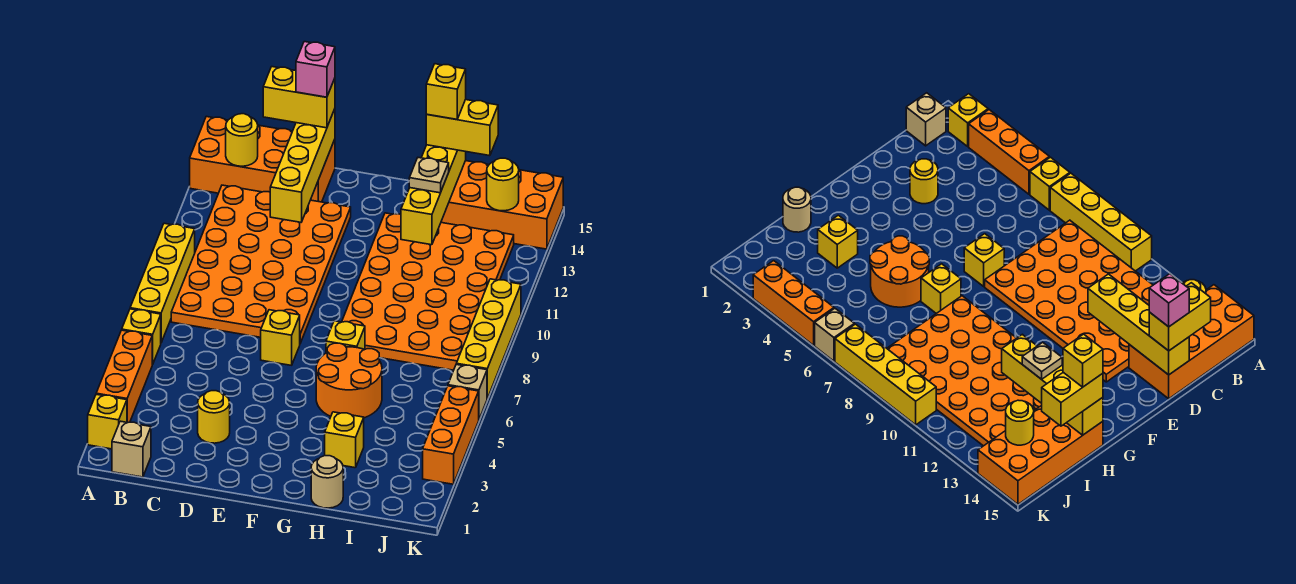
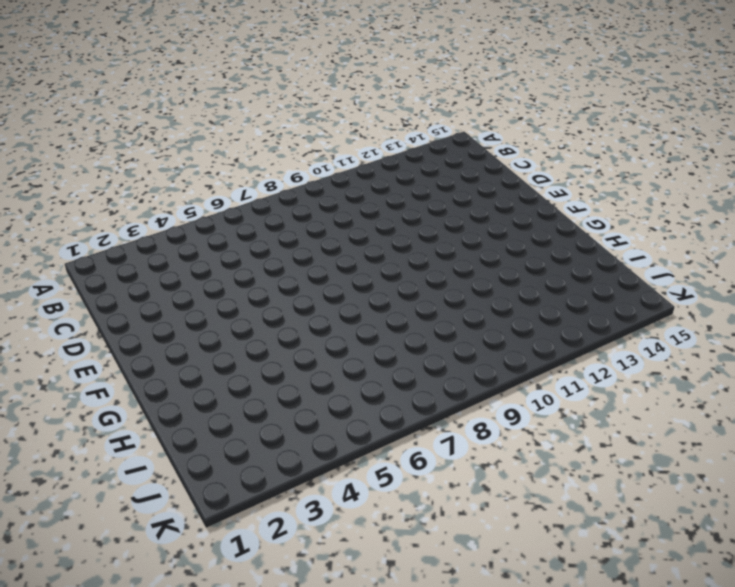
none -> yellow brick A2 level 1
none -> orange brick A3:A5 level 1
none -> yellow brick A6 level 1

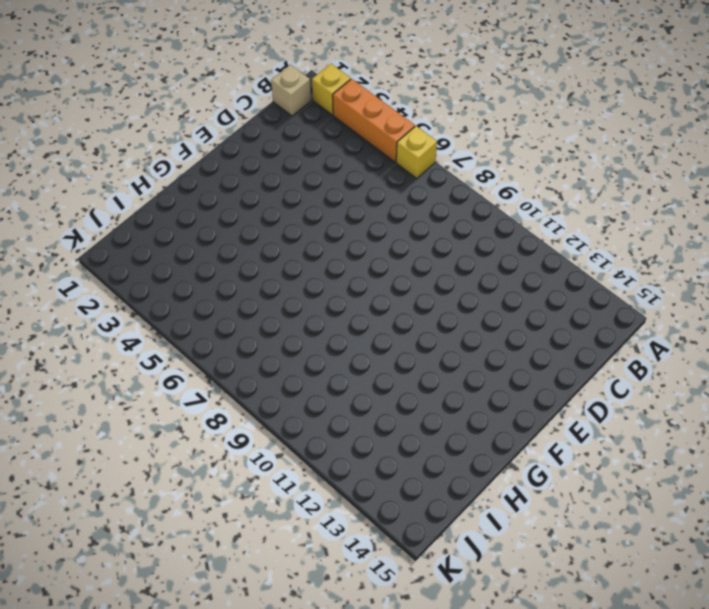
none -> yellow brick A7:A10 level 1
none -> orange brick A14:D15 level 1
none -> orange plate B8:E13 level 1

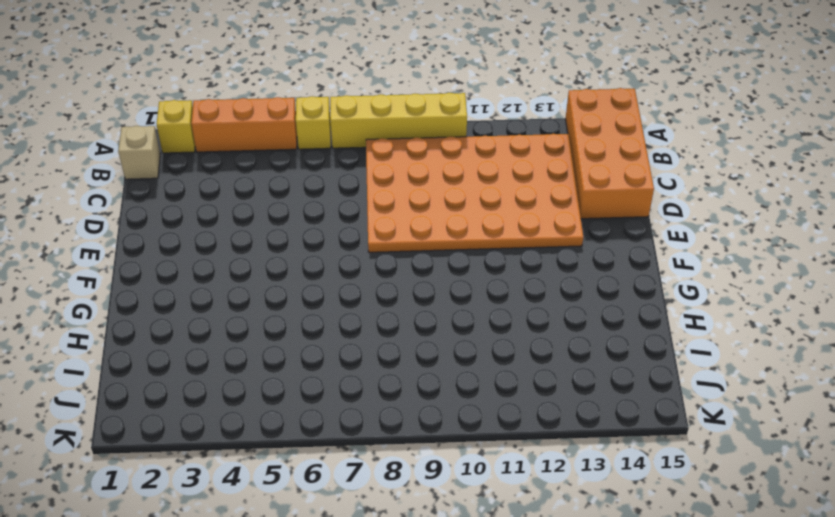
none -> yellow round brick D3 level 1
none -> yellow brick E7 level 1
none -> orange round brick G5:H6 level 1

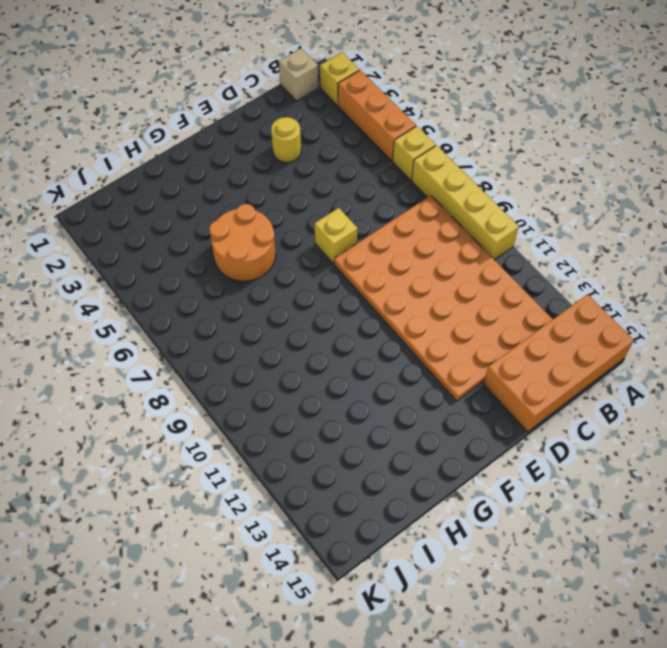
none -> yellow brick G7 level 1
none -> orange plate G8:J13 level 1
none -> tan round brick H1 level 1

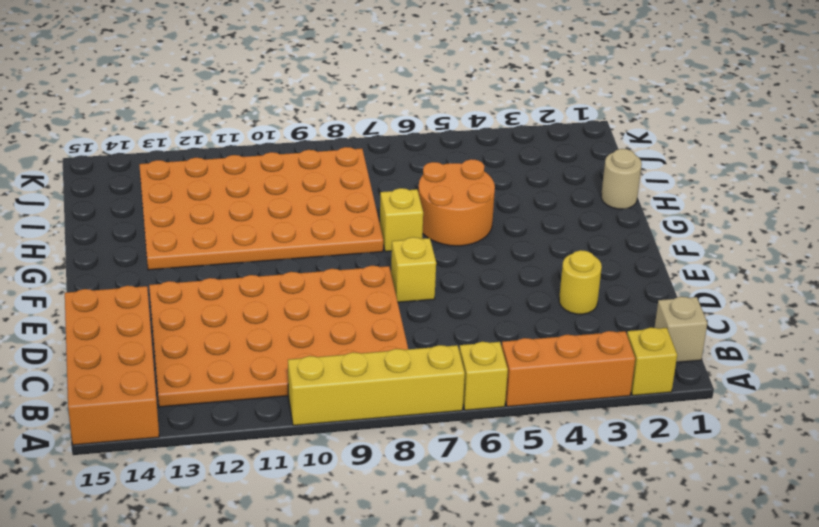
none -> yellow brick H3 level 1
none -> orange brick H14:K15 level 1
none -> orange brick K3:K5 level 1

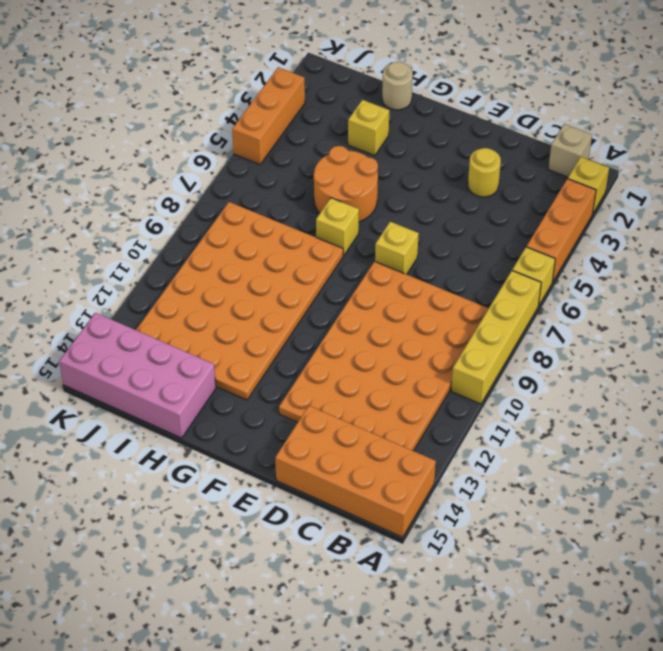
pink brick H14:K15 level 1 -> orange brick H14:K15 level 1
none -> tan brick K6 level 1
none -> yellow brick K7:K10 level 1
none -> yellow round brick B14 level 2

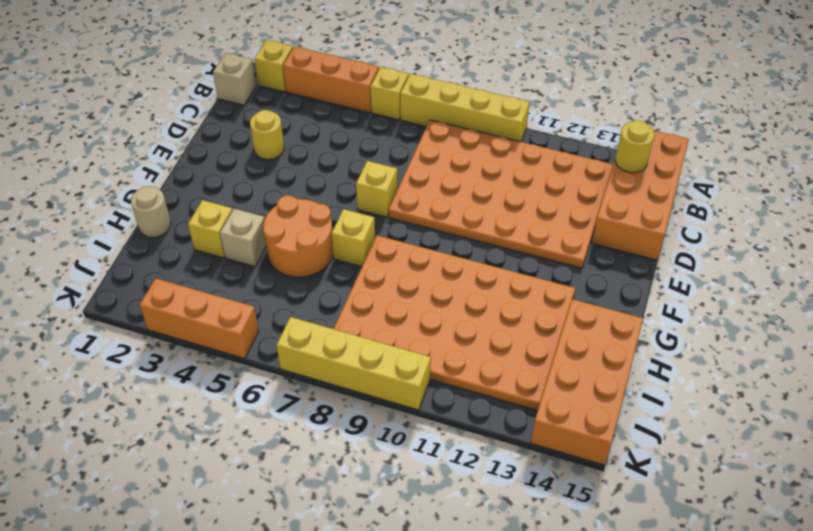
tan brick H4 level 1 -> tan brick K6 level 1
none -> yellow brick D12:D15 level 2
none -> yellow brick H12:H15 level 2
none -> yellow round brick J14 level 2

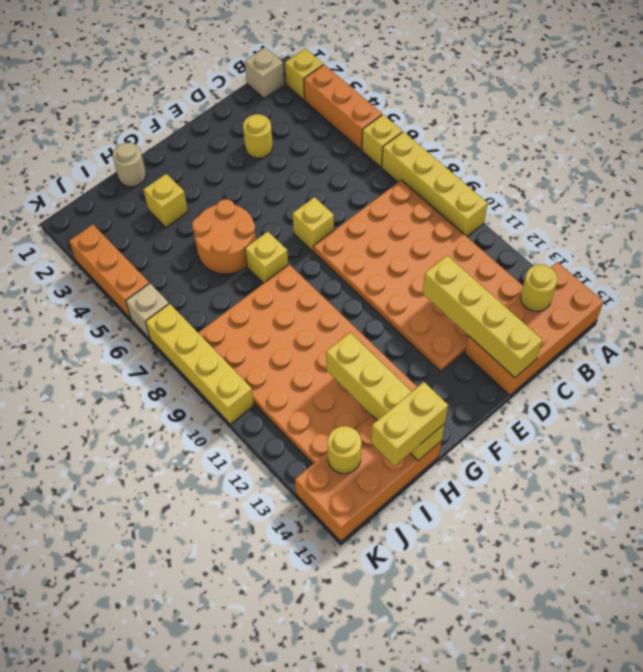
none -> yellow brick C15:D15 level 3
none -> tan plate H13 level 3
none -> pink brick D15 level 4

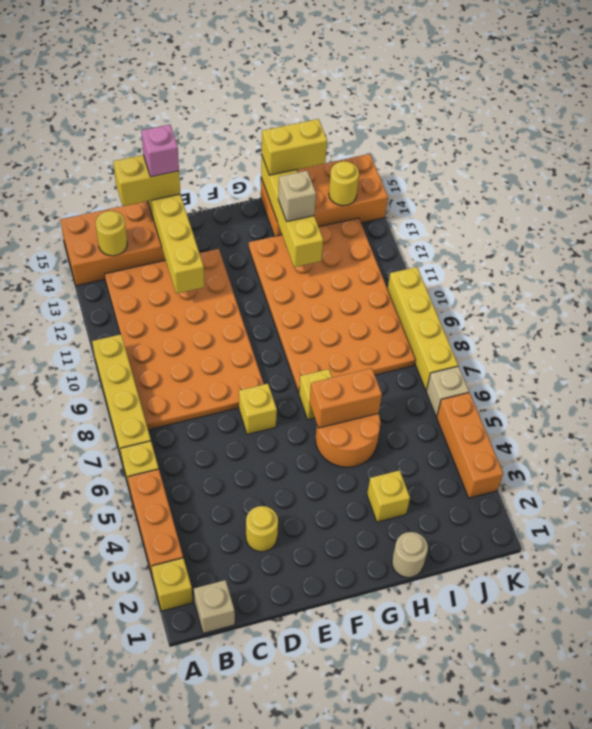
orange brick G6:H6 level 2 -> none
tan brick H13 level 3 -> tan plate H13 level 3
none -> yellow brick H15 level 4

